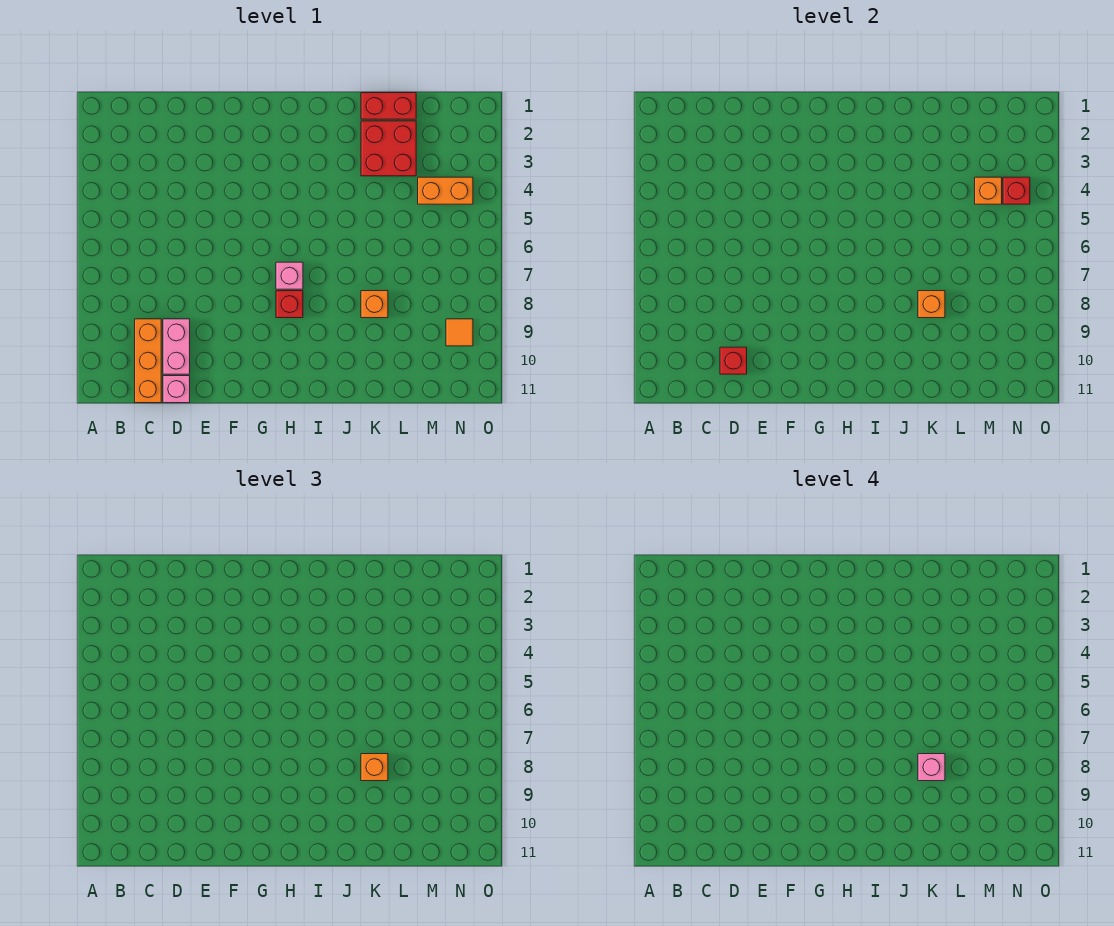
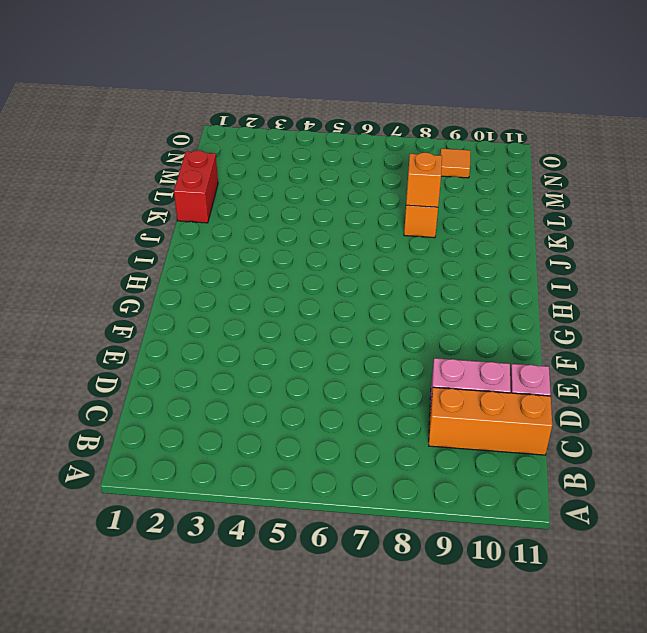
none -> pink brick H7 level 1
none -> red brick H8 level 1
none -> red brick K2:L3 level 1

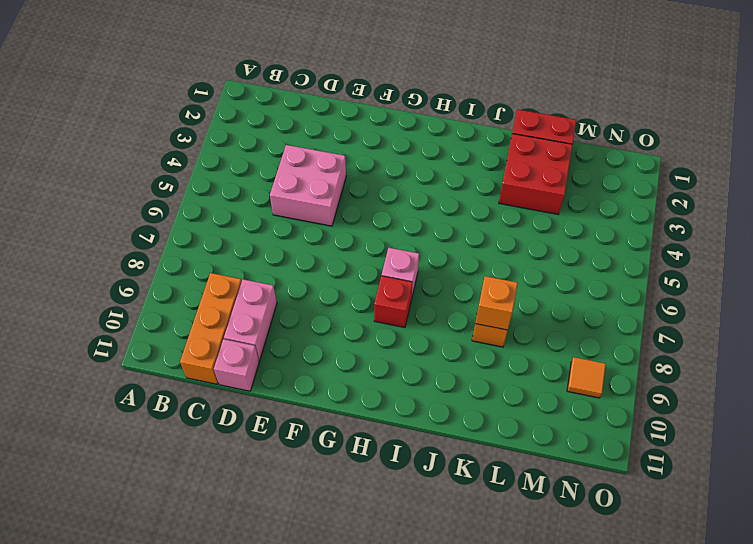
pink brick D4:E5 level 1 -> none
none -> orange brick M4:N4 level 1
none -> red brick D10 level 2
none -> orange brick M4 level 2

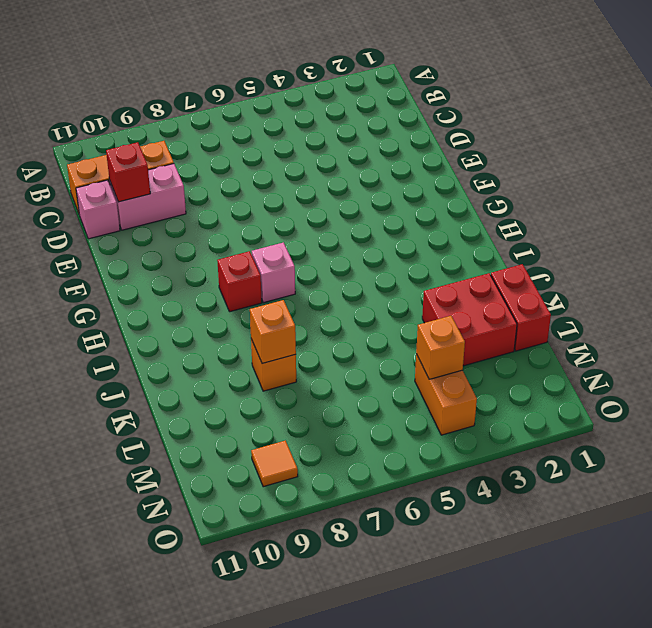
none -> red brick N4 level 2
none -> orange brick K8 level 3
none -> pink brick K8 level 4

